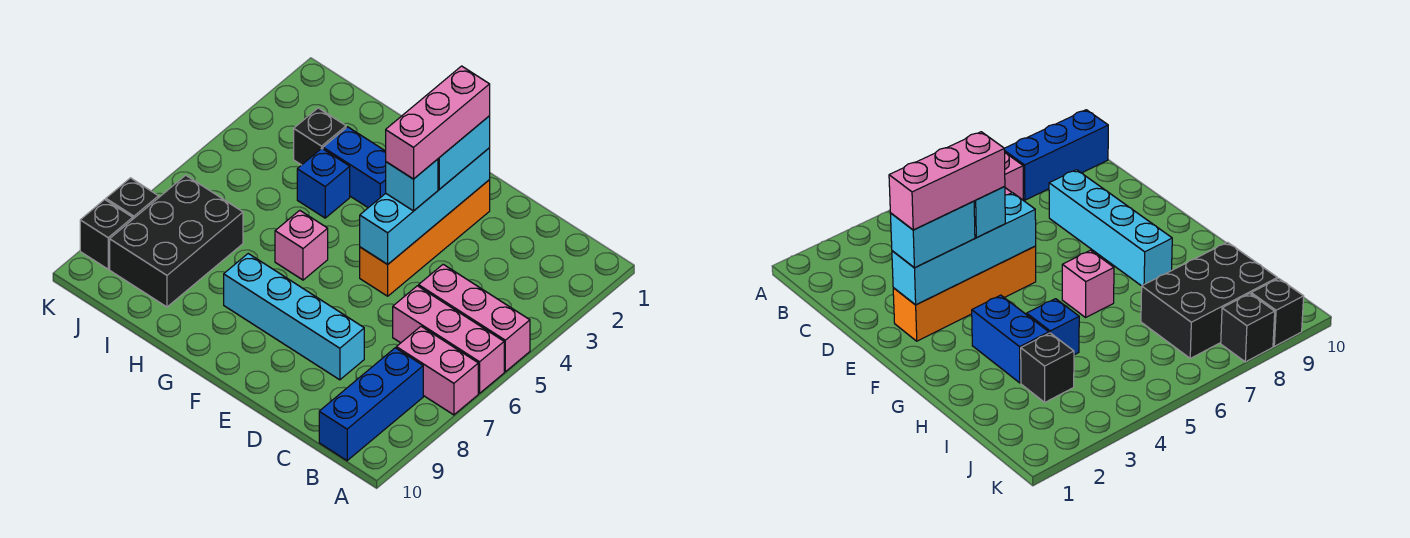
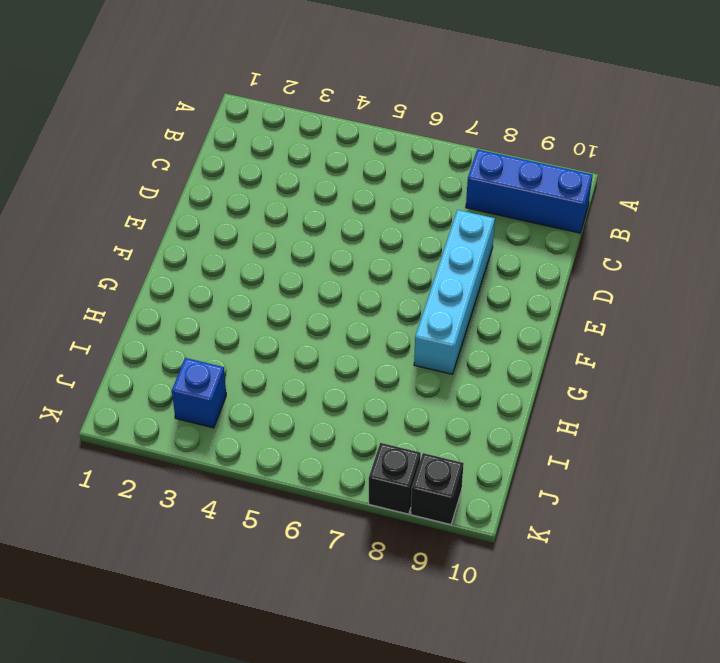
blue brick J3 level 1 -> blue brick H4 level 1
none -> pink brick A5:C5 level 1
none -> pink brick A6:C6 level 1
none -> pink brick A7:B7 level 1

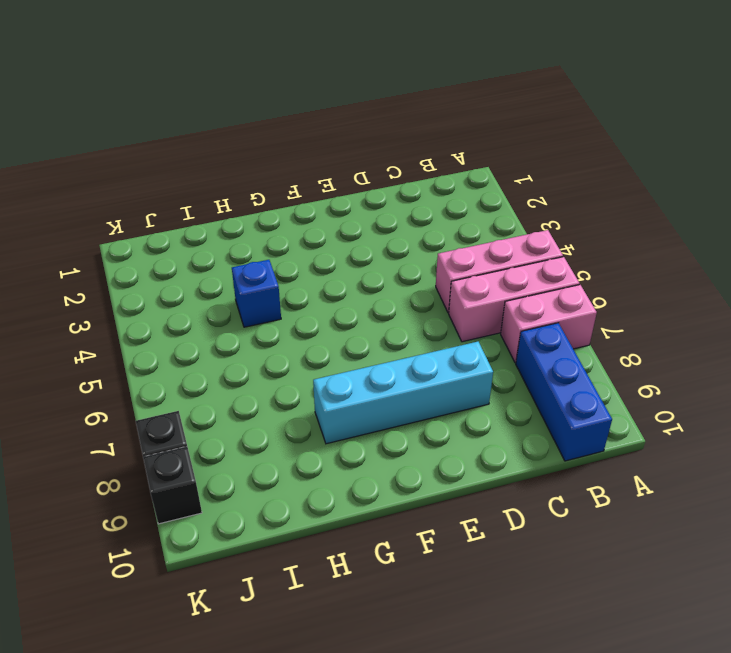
none -> orange brick E2:E5 level 1
none -> blue brick G3:H3 level 1
none -> pink brick G6 level 1

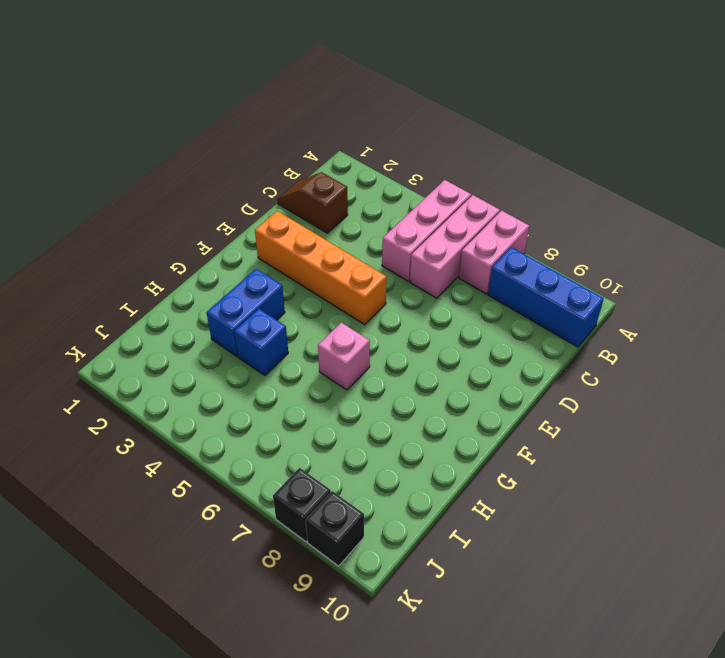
brown slope C1:C2 level 1 top 2 -> none
none -> cyan brick D8:G8 level 1
none -> black brick I3 level 1
none -> black brick I7:J9 level 1

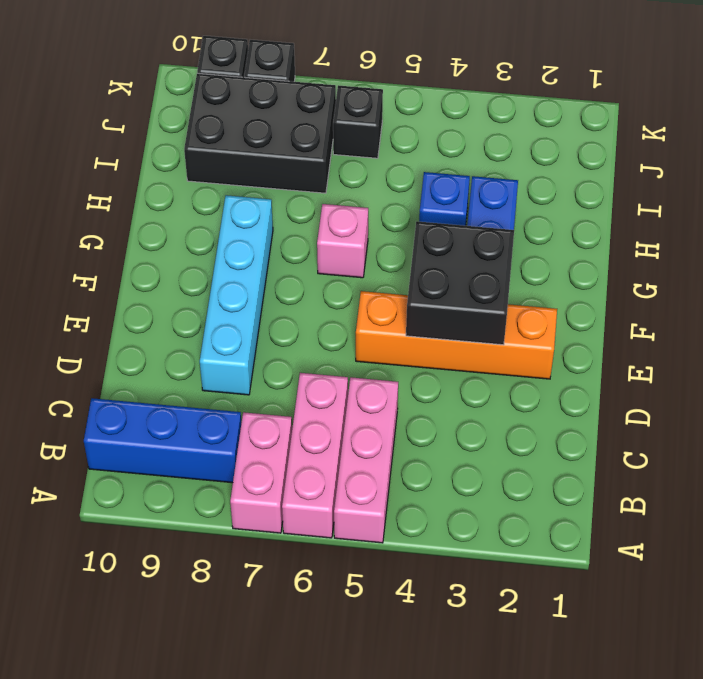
black brick E3:F4 level 2 -> cyan brick E2:E5 level 2
black brick J6 level 1 -> black brick I3 level 1
none -> cyan brick E2:E3 level 3
none -> cyan brick E4 level 3
none -> pink brick E2:E4 level 4

